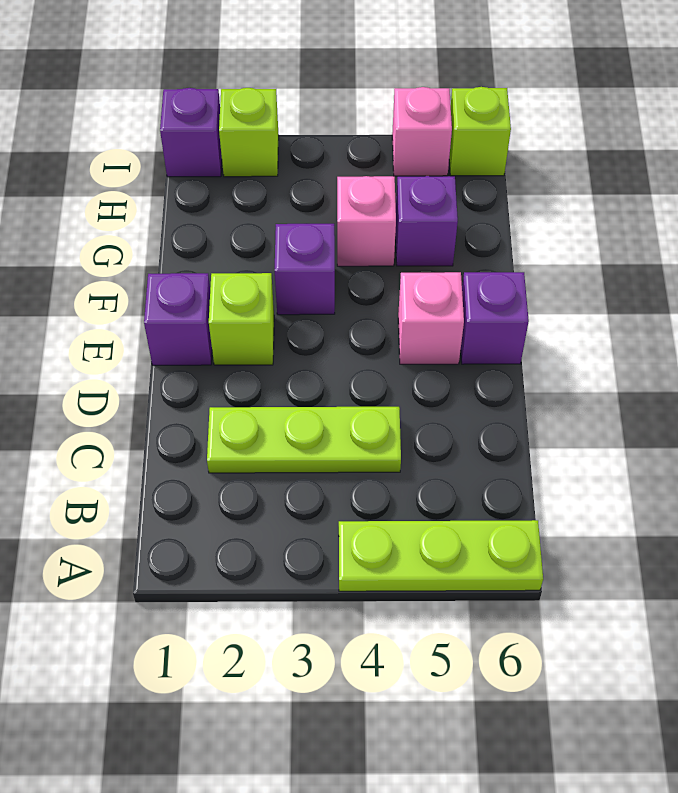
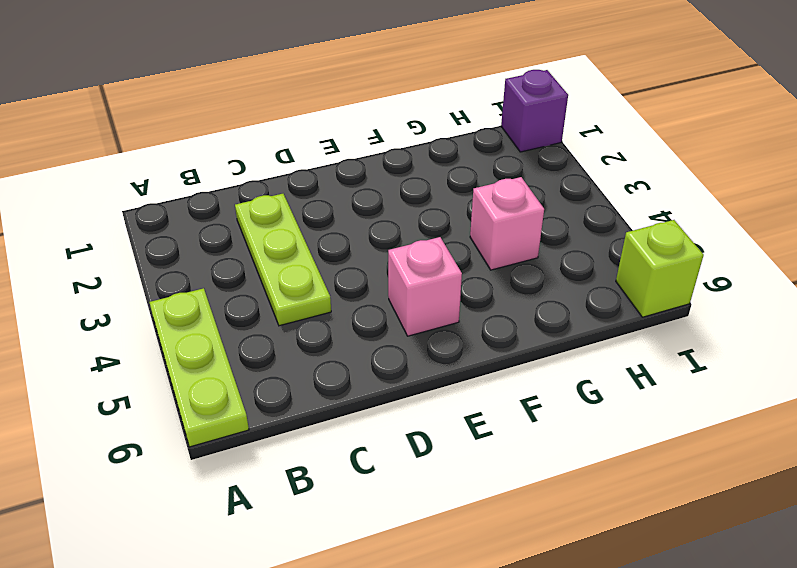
none -> purple brick E1 level 1
none -> lime brick E2 level 1
none -> purple brick E6 level 1

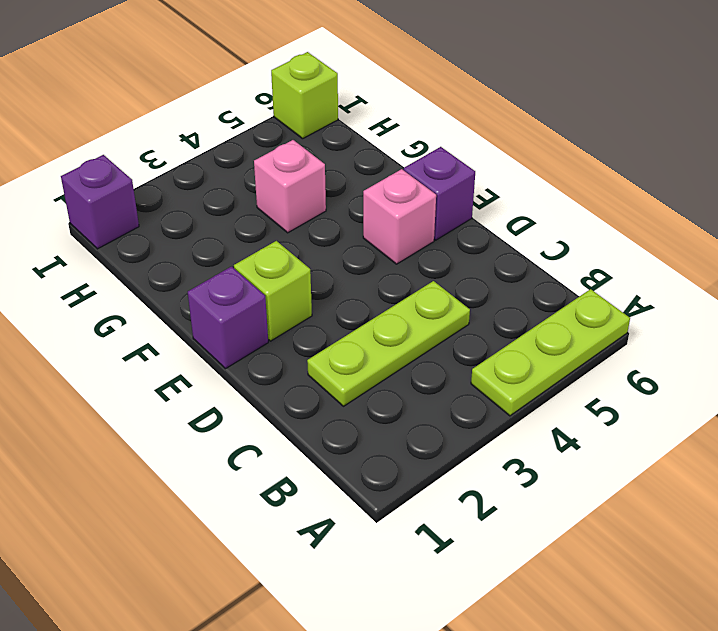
none -> purple brick F3 level 1
none -> purple brick G5 level 1
none -> lime brick I2 level 1

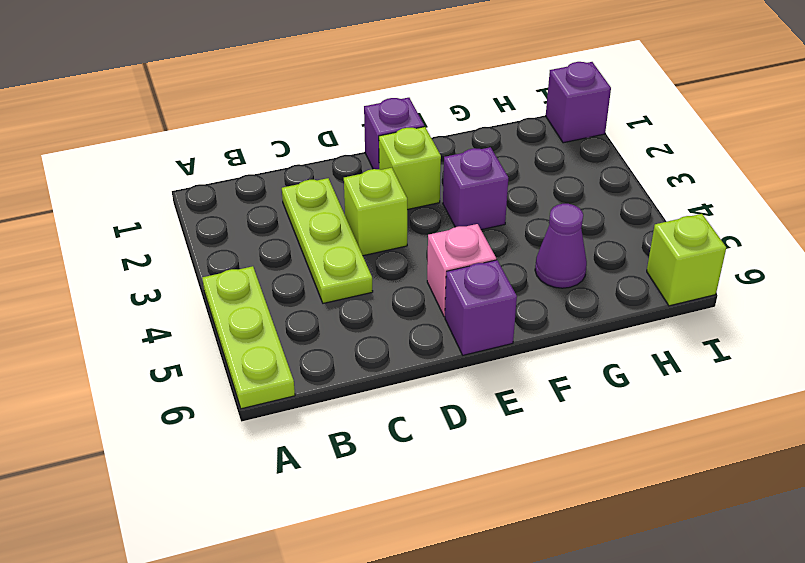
lime brick D3 level 1 -> lime brick I2 level 1
purple cone G5 level 1 -> purple brick G5 level 1
none -> pink brick G4 level 1
none -> pink brick I5 level 1

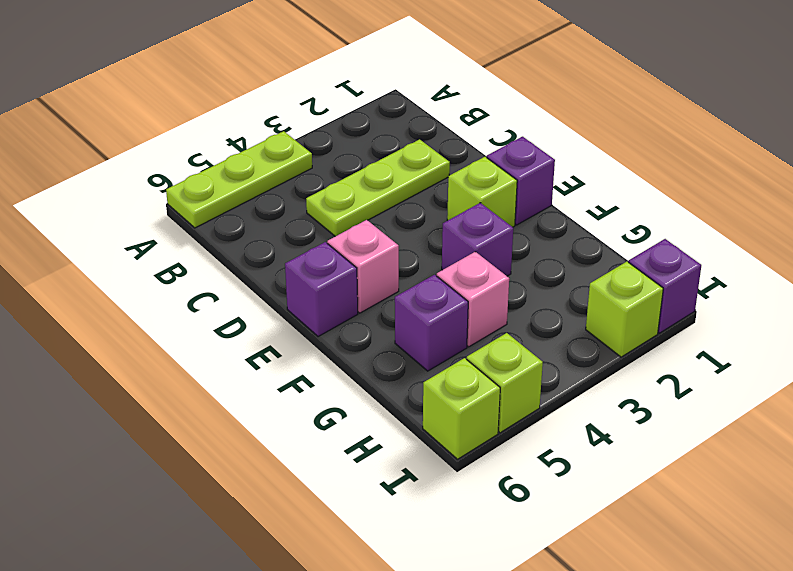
lime brick I5 level 1 -> pink brick I5 level 1

